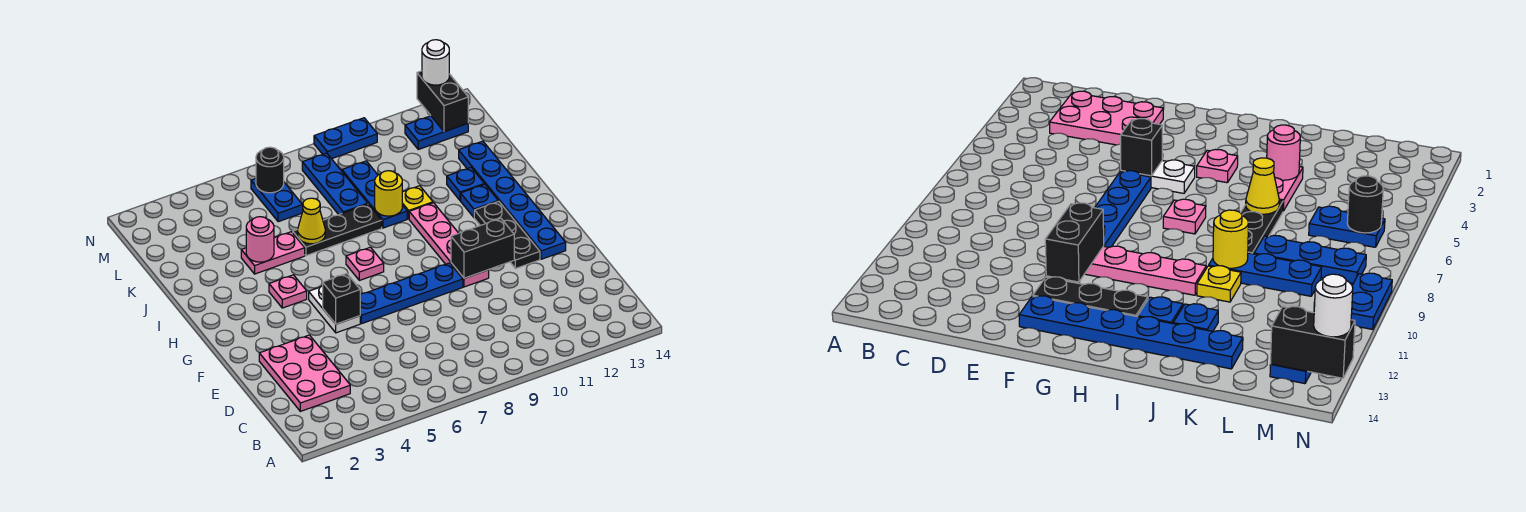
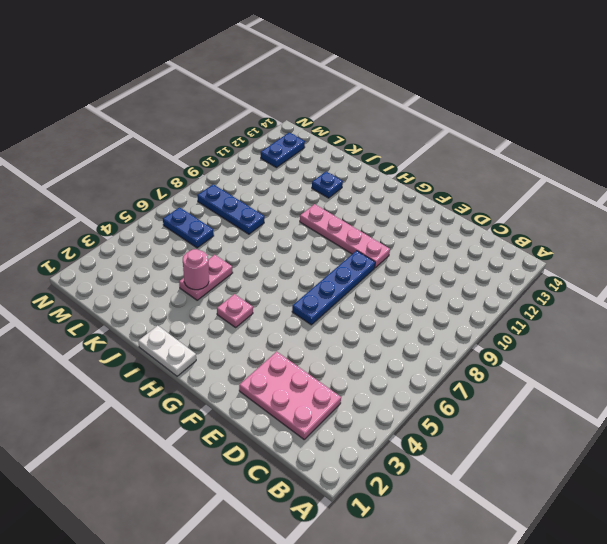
white plate H1:I1 level 1 -> white plate F5:G5 level 1
none -> black plate F12:H12 level 1
none -> blue plate F13:K13 level 1
none -> pink plate H7 level 1

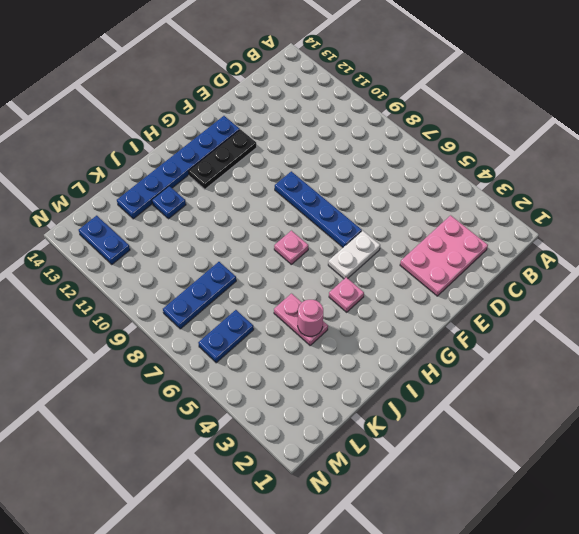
none -> pink plate F10:I10 level 1
none -> blue plate I12 level 1
none -> black plate J6:J8 level 1

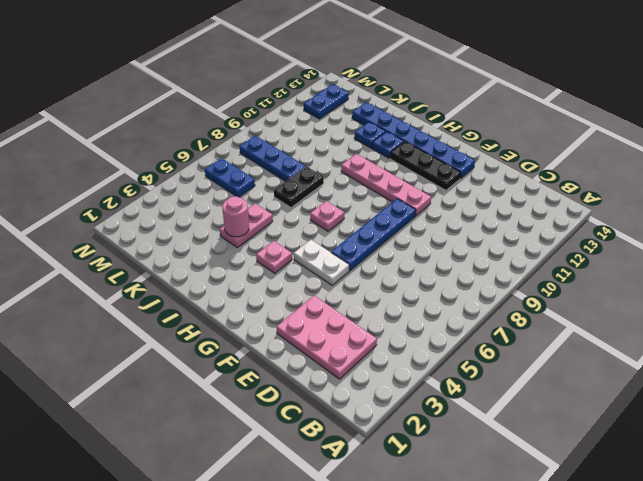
black plate J7:J8 level 1 -> black plate J6:J8 level 1
none -> blue plate J9:L9 level 1
none -> yellow plate J10 level 1
none -> blue plate N9:N10 level 1

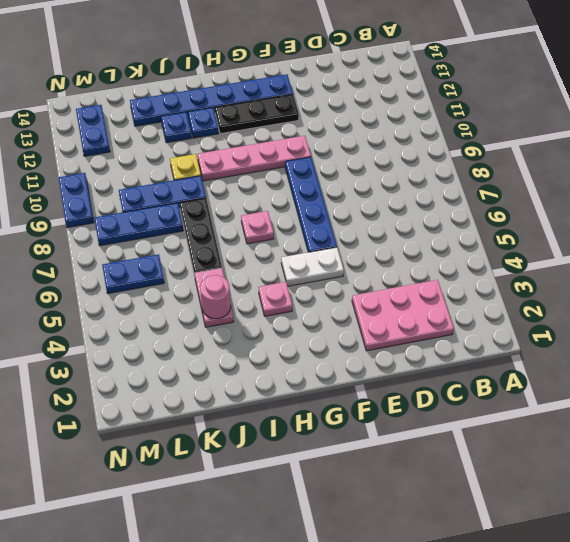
none -> black brick F5 level 2
none -> black brick F10:F11 level 2
none -> yellow cone J6 level 2

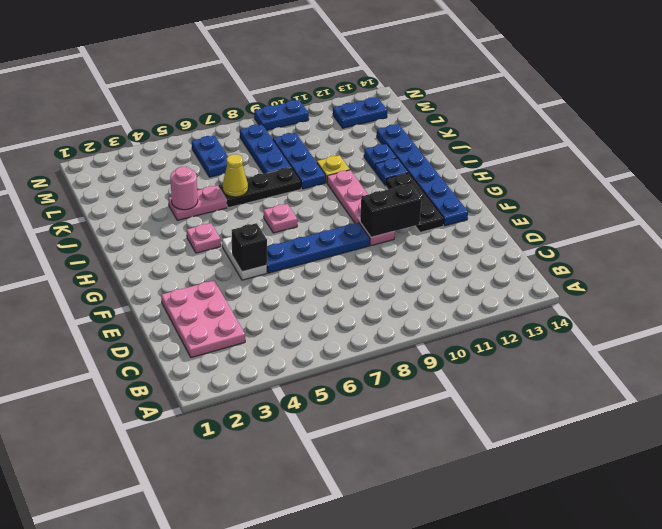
none -> yellow round brick J9 level 2
none -> black round brick M6 level 2
none -> black brick M13:N13 level 2

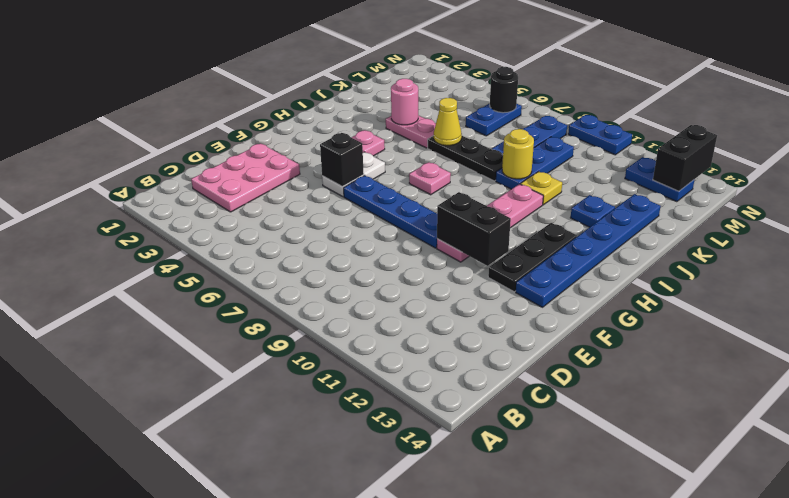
none -> blue plate I12 level 1
none -> white round brick N13 level 3

